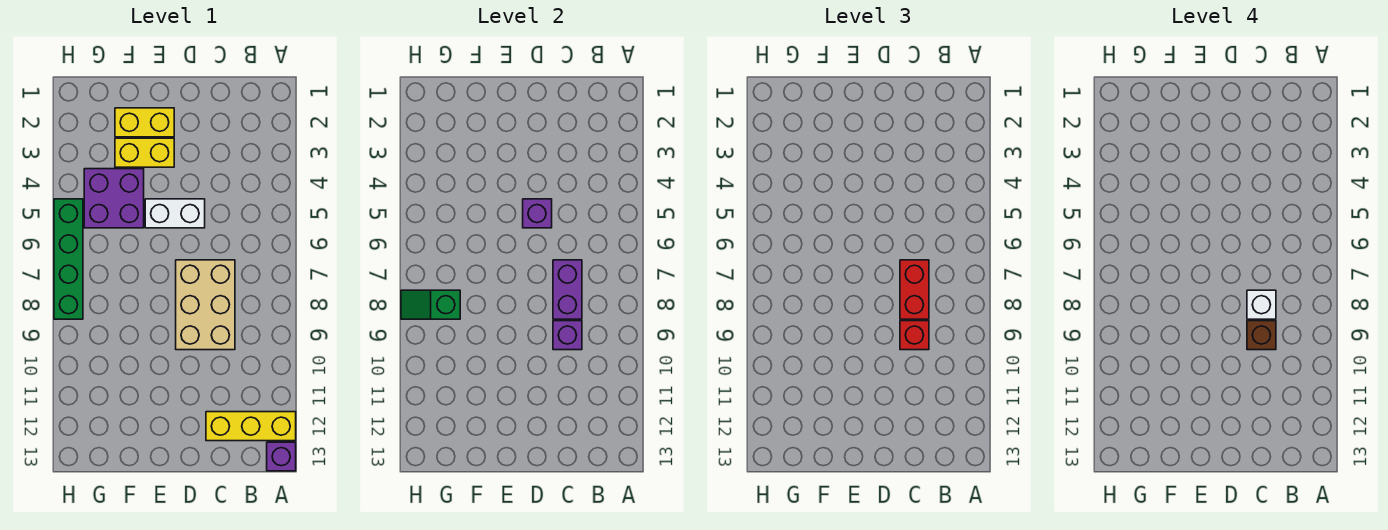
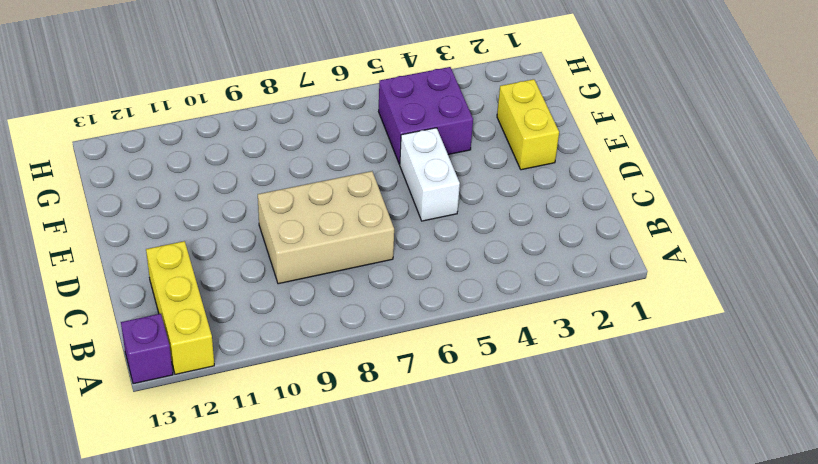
none -> yellow brick E3:F3 level 1
none -> green brick H5:H8 level 1
none -> purple brick C7:C8 level 2

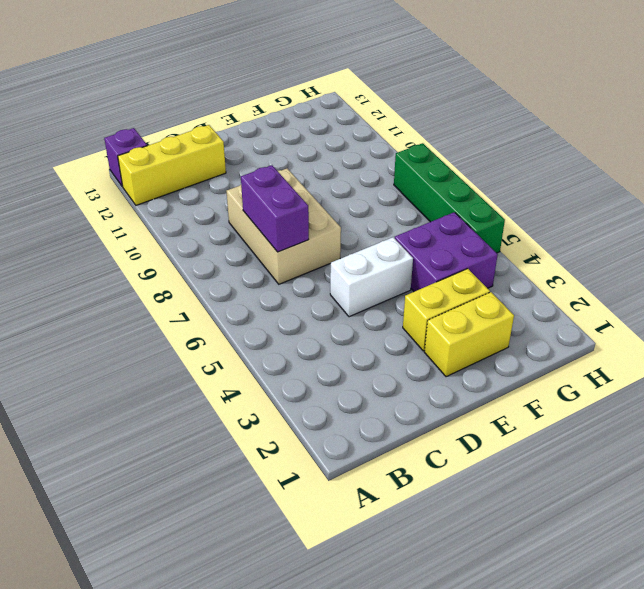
none -> purple brick C9 level 2
none -> purple brick D5 level 2
none -> green slope G8:H8 level 2 top G

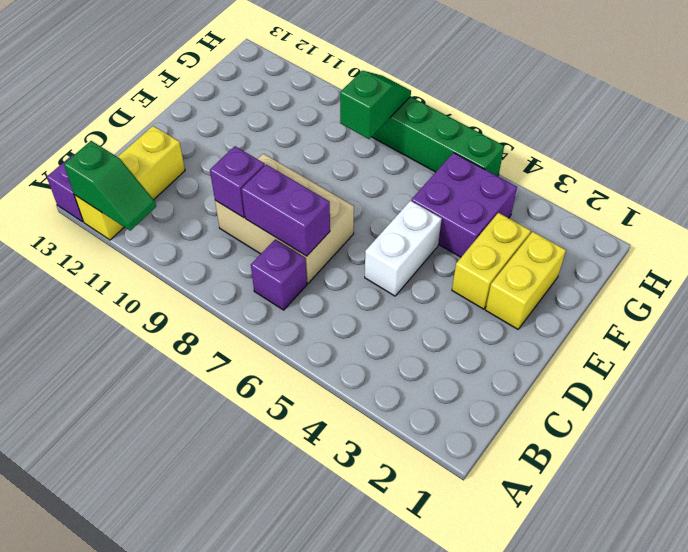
green slope A11:A12 level 2 top 12 -> none
purple brick B7 level 1 -> purple brick D5 level 2
none -> red brick C7:C8 level 3
none -> red brick C9 level 3
none -> white brick C8 level 4

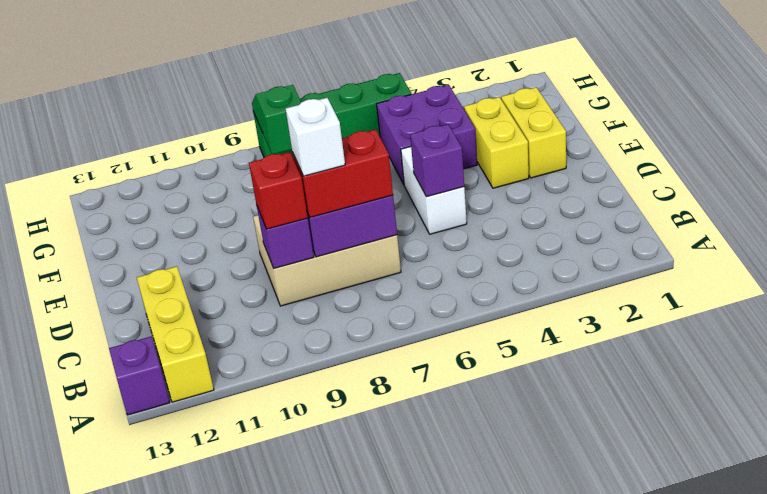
none -> brown brick C9 level 4

